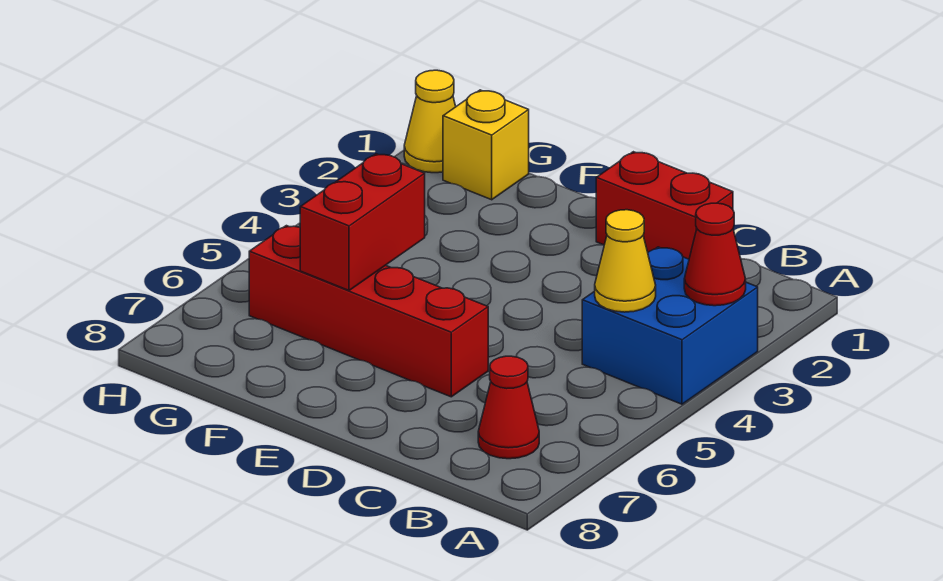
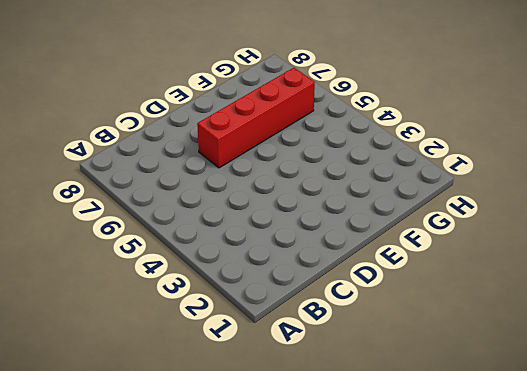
none -> blue brick A3:B4 level 1
none -> red cone B7 level 1

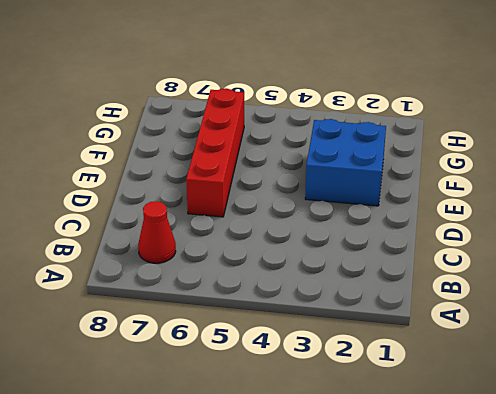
blue brick E2:F3 level 1 -> blue brick A3:B4 level 1
none -> red brick C1:D1 level 1
none -> yellow brick G1 level 1

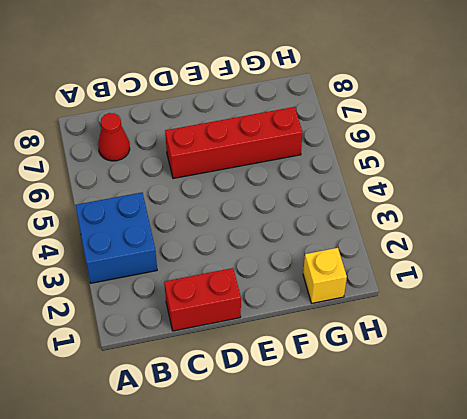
none -> yellow cone H1 level 1
none -> red cone A3 level 2

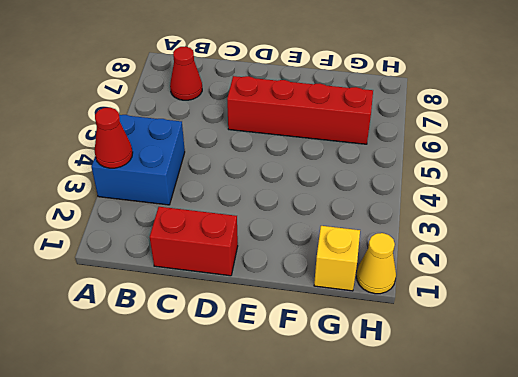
none -> yellow cone B4 level 2
none -> red brick F5:F6 level 2

